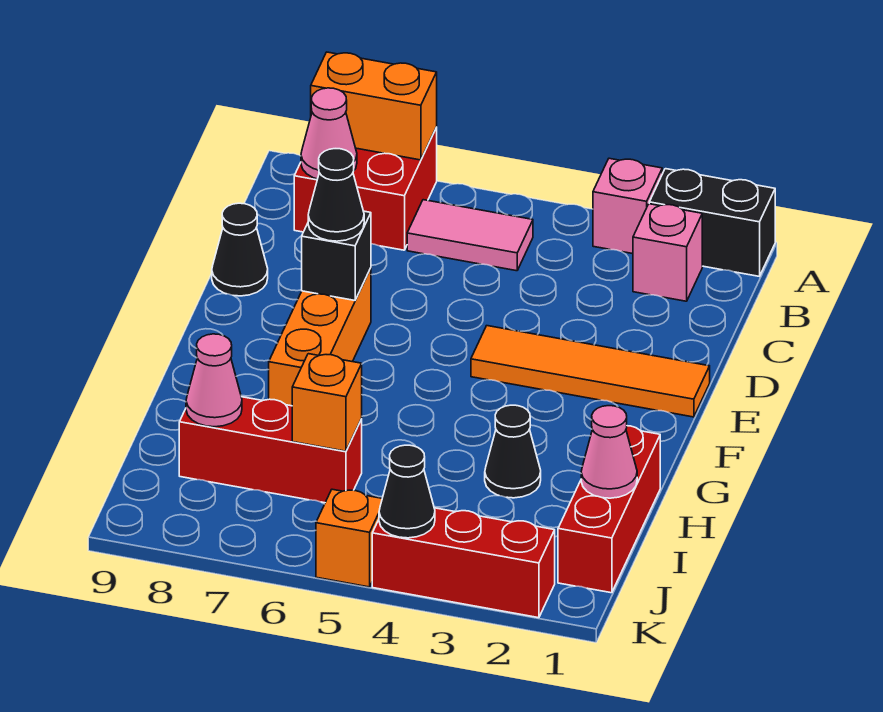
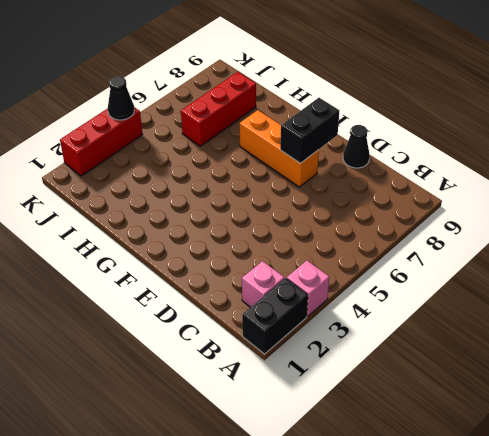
black brick E7:E8 level 2 -> black brick E7 level 2
none -> red brick A7:B8 level 1
none -> pink tile B5:B6 level 1
none -> orange tile E1:E4 level 1

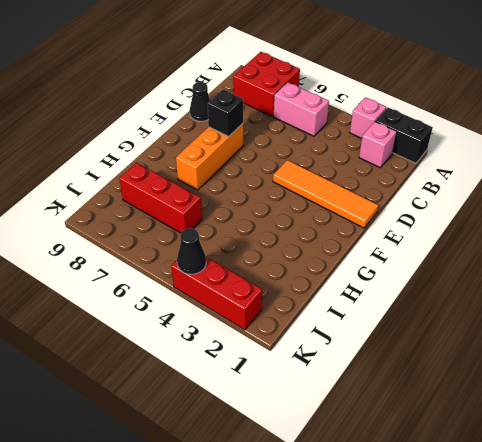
pink brick B5:B6 level 1 -> pink tile B5:B6 level 1
none -> red brick H1:J1 level 1
none -> black cone H3 level 1
none -> orange brick K5 level 1

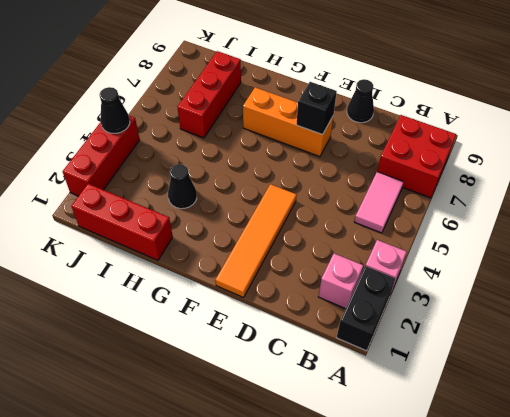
none -> orange brick K5 level 1
none -> orange brick A7:A8 level 2
none -> pink cone B8 level 2

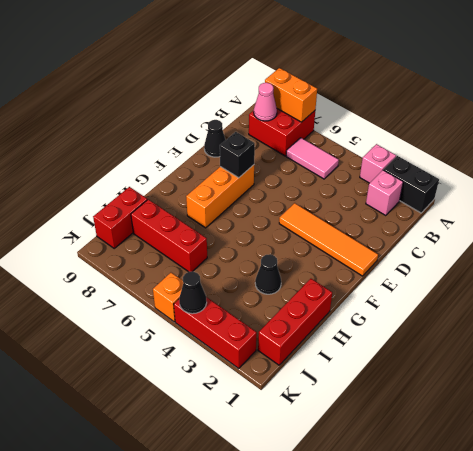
red brick I9:J9 level 1 -> none
none -> pink cone I1 level 2
none -> orange brick I6 level 2
none -> pink cone I8 level 2

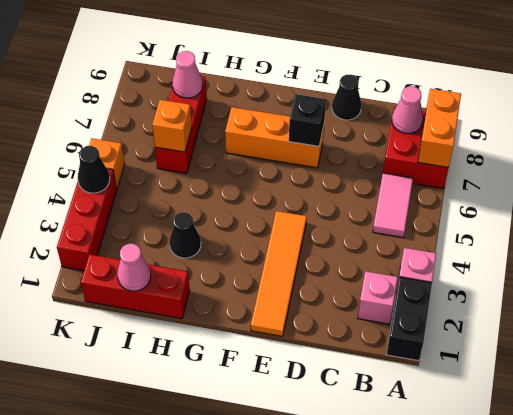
none -> black cone E7 level 3

